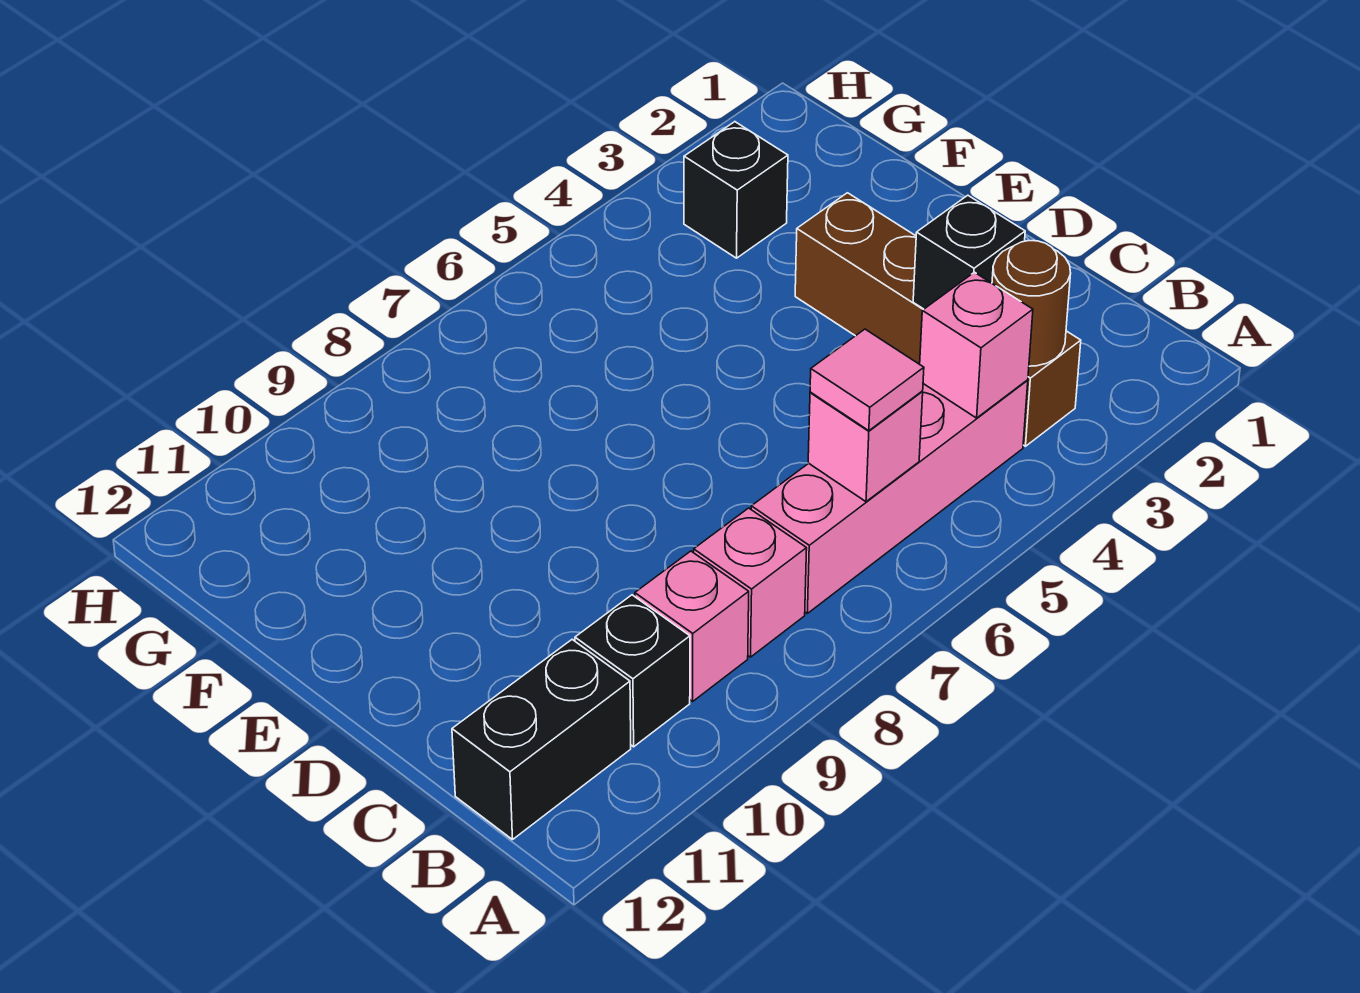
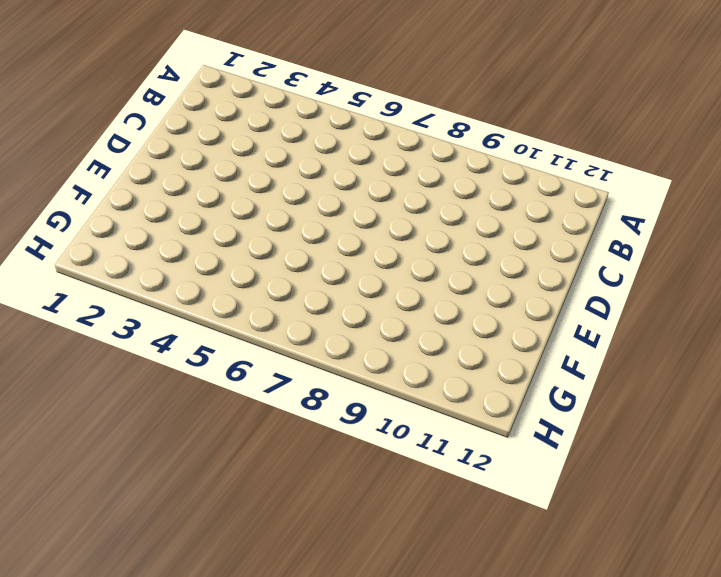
none -> brown brick B3:E3 level 1
none -> pink brick B4:B7 level 1
none -> pink brick B8 level 1

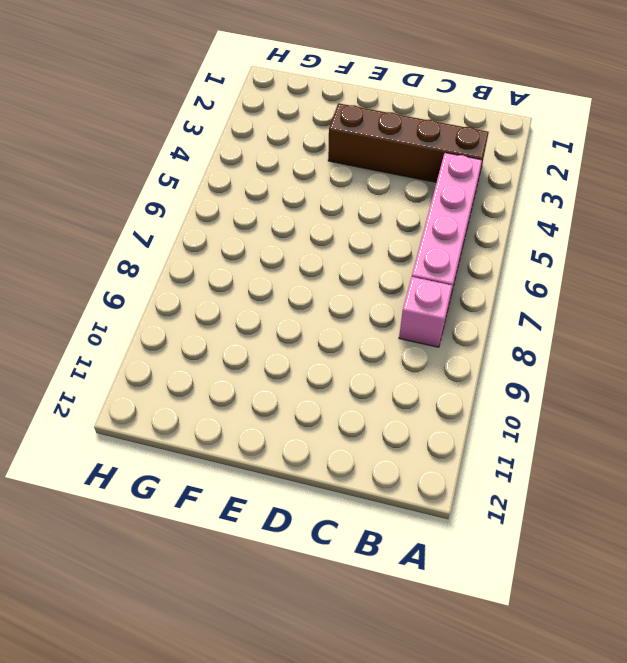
none -> pink brick B9 level 1
none -> black brick B10 level 1
none -> black brick B11:B12 level 1

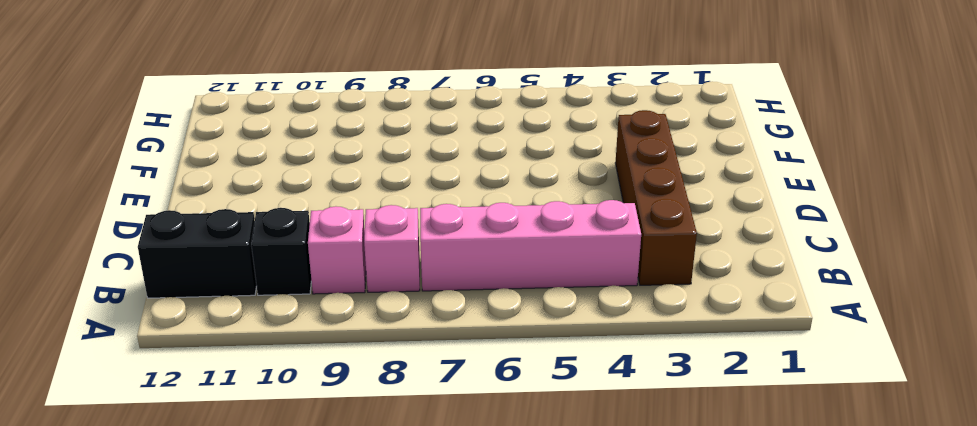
none -> black brick G3 level 1
none -> brown round brick B3 level 2
none -> pink brick B4 level 2

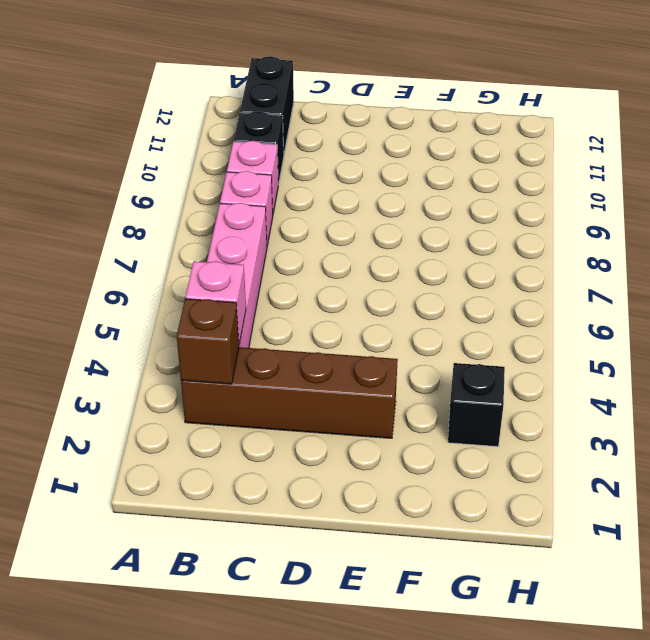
brown brick B3 level 2 -> brown round brick B3 level 2
none -> pink brick B6 level 2
none -> black brick C3 level 2
none -> pink tile B6 level 3

